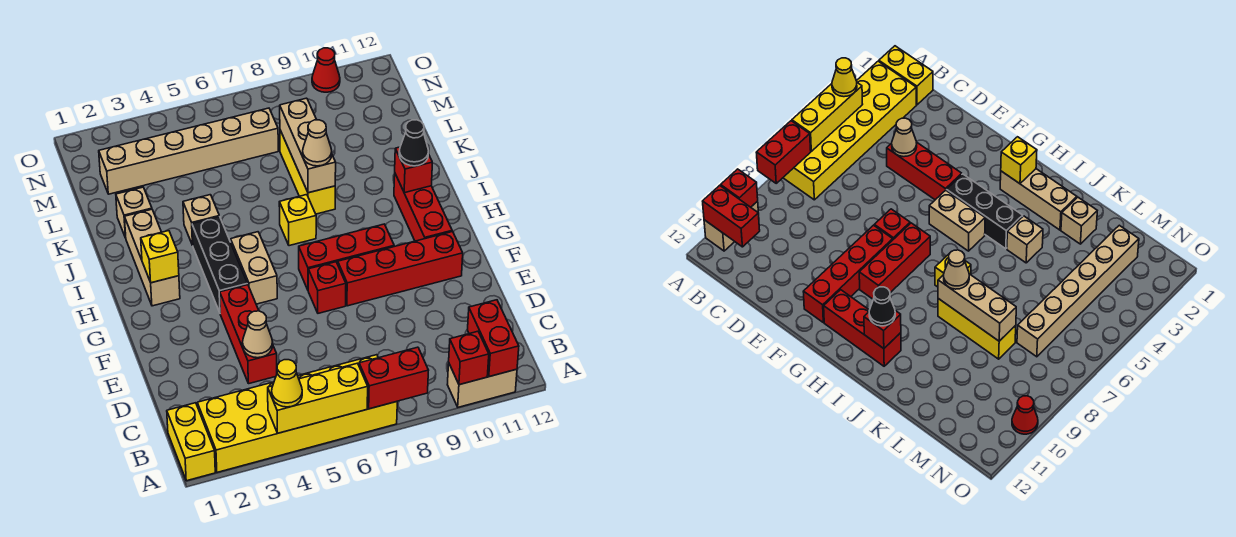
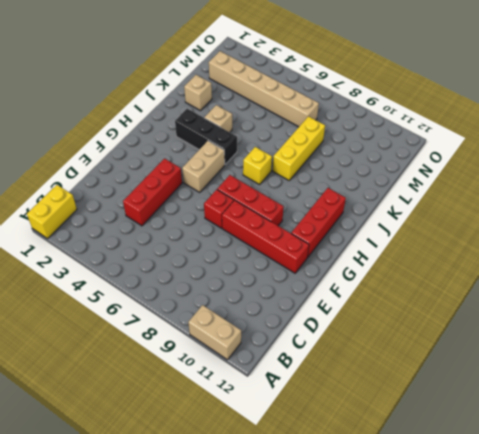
black brick I3:I5 level 1 -> black brick G4:I4 level 1
none -> yellow brick A2:B7 level 1
none -> tan brick H2:J2 level 1
none -> red cone O10 level 1

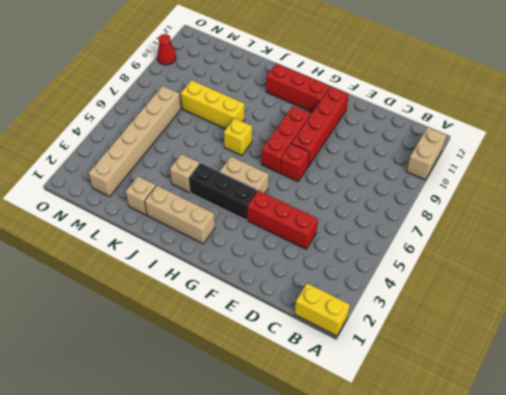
none -> yellow brick A2:B7 level 1
none -> yellow brick A4:A6 level 2
none -> red brick A7:A8 level 2

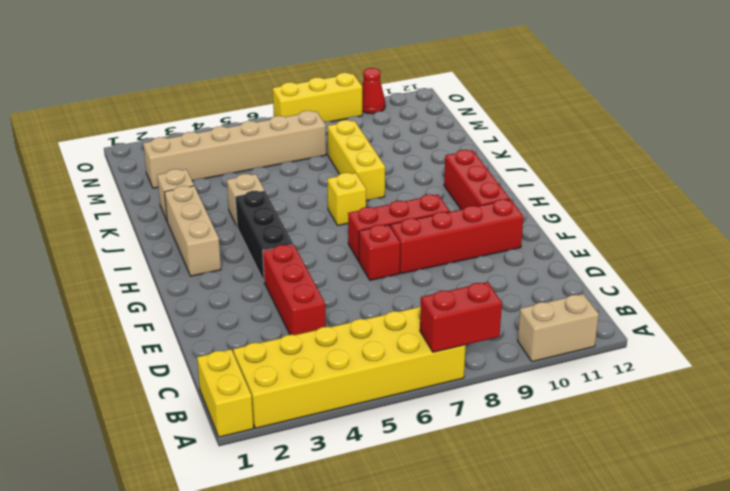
yellow brick O7:O9 level 1 -> yellow brick A4:A6 level 2
none -> tan brick G5:H5 level 1
none -> red brick A10 level 2
none -> red brick A11:B11 level 2

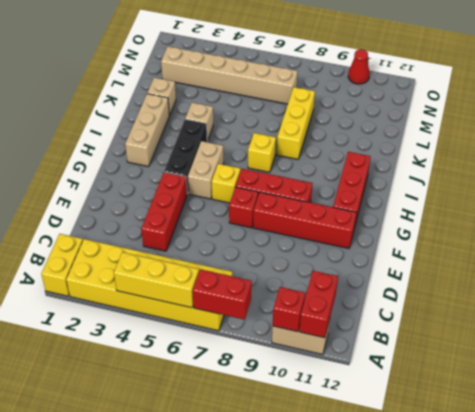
yellow brick G6 level 1 -> yellow brick H2 level 2
none -> tan cone D4 level 2
none -> red brick I11 level 2
none -> tan brick J8:L8 level 2

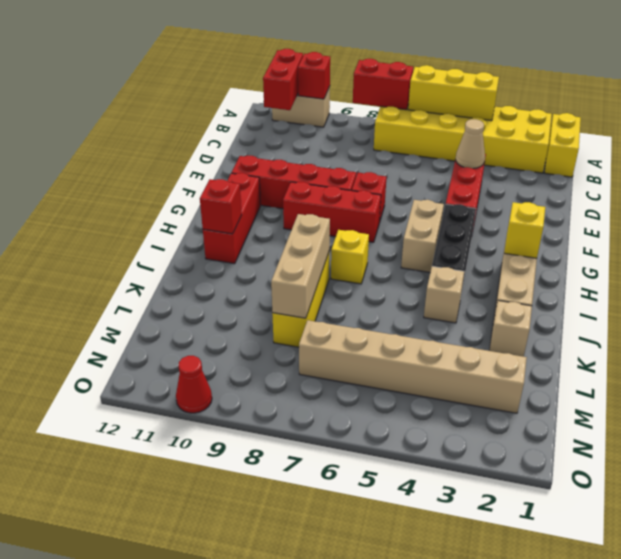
none -> yellow cone A4 level 3
none -> black cone I11 level 3
none -> tan cone J8 level 3

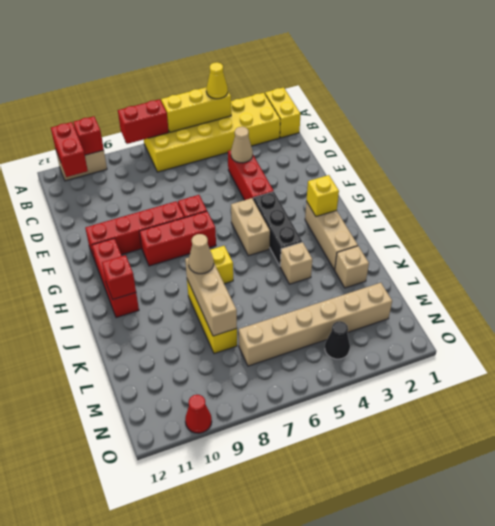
black cone N4 level 1 -> black cone I11 level 3

